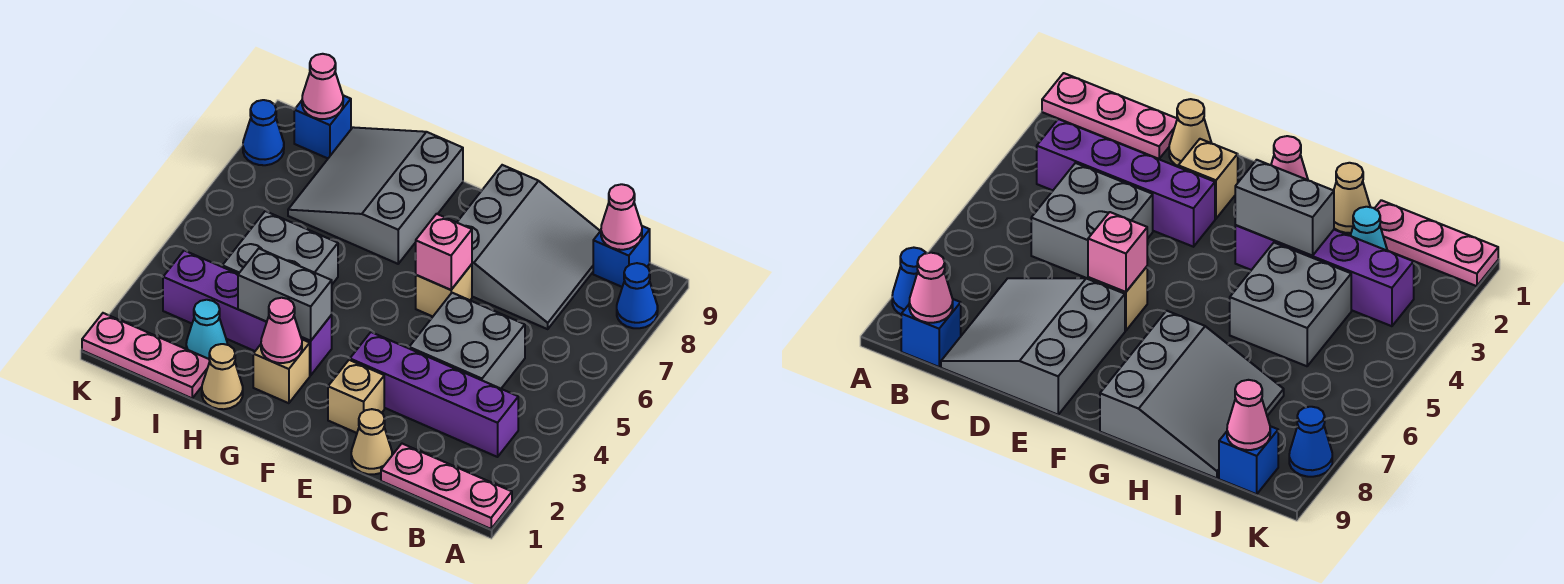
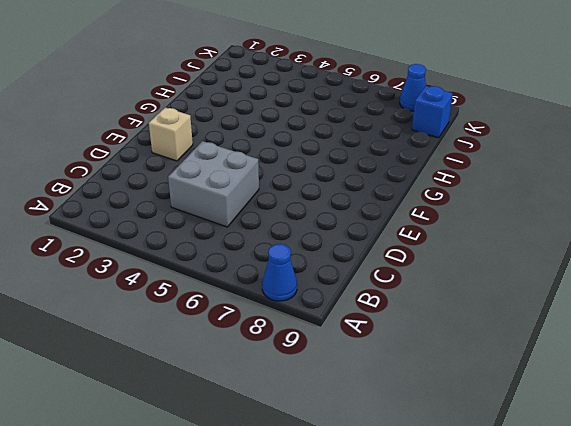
none -> pink plate A1:C1 level 1
none -> purple brick B3:E3 level 1
none -> blue brick B9 level 1

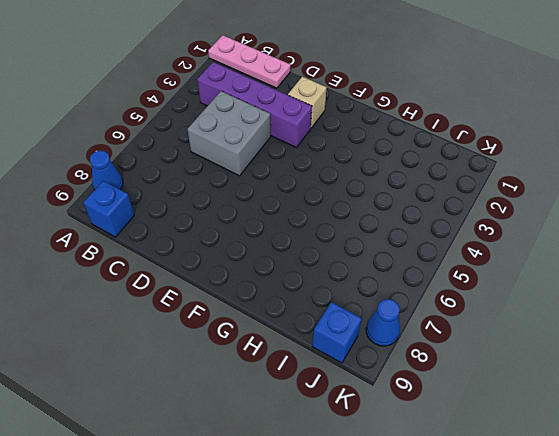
none -> grey slope C7:E9 level 1 top E
none -> tan cone D1 level 1
none -> tan brick E6 level 1

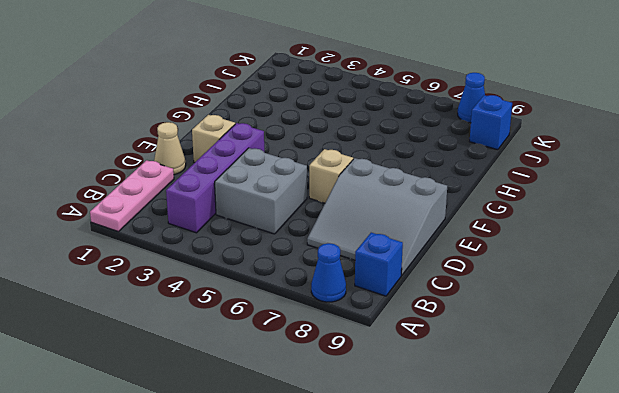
none -> tan brick G2 level 1
none -> purple brick G3:J3 level 1
none -> grey slope G7:I9 level 1 top G

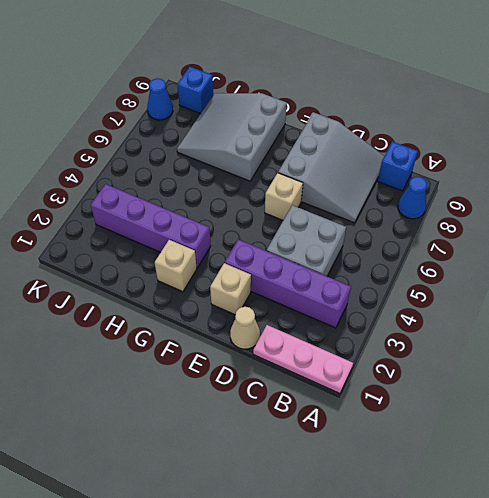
none -> tan cone H1 level 1
none -> grey brick H4:I5 level 1
none -> pink plate I1:K1 level 1

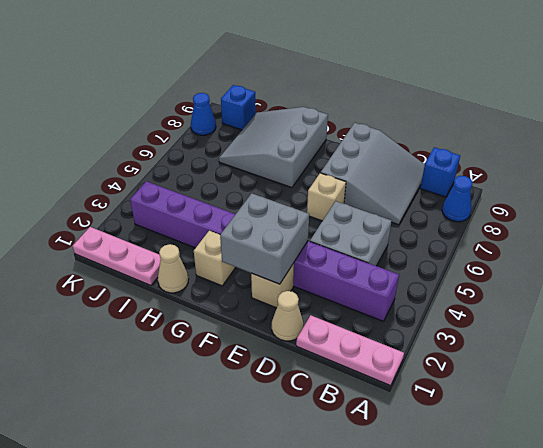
grey brick E2:F3 level 2 -> grey brick H4:I5 level 1
none -> cyan cone I2 level 1
none -> pink cone B9 level 2
none -> pink brick E6 level 2

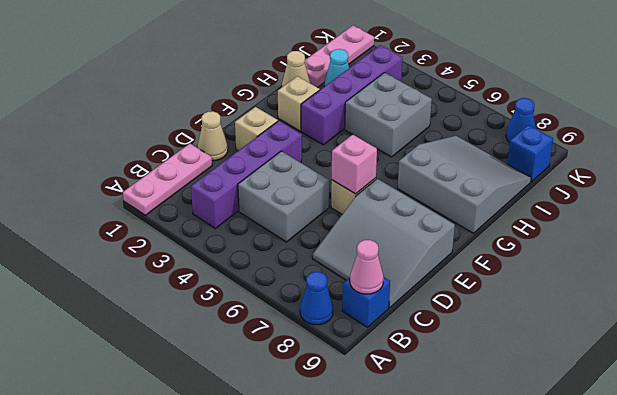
none -> pink cone G2 level 2
none -> grey brick G3:H3 level 2
none -> pink cone J9 level 2

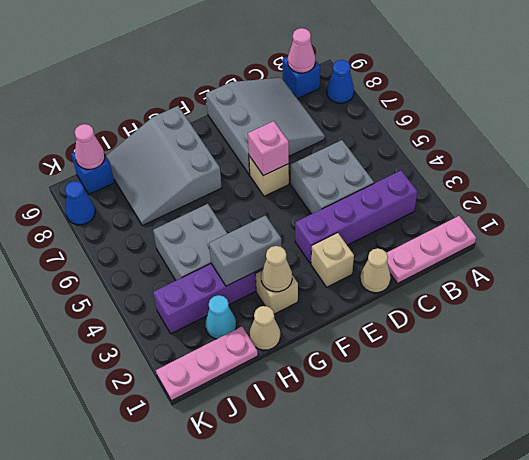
tan cone G2 level 2 -> pink cone G2 level 2

